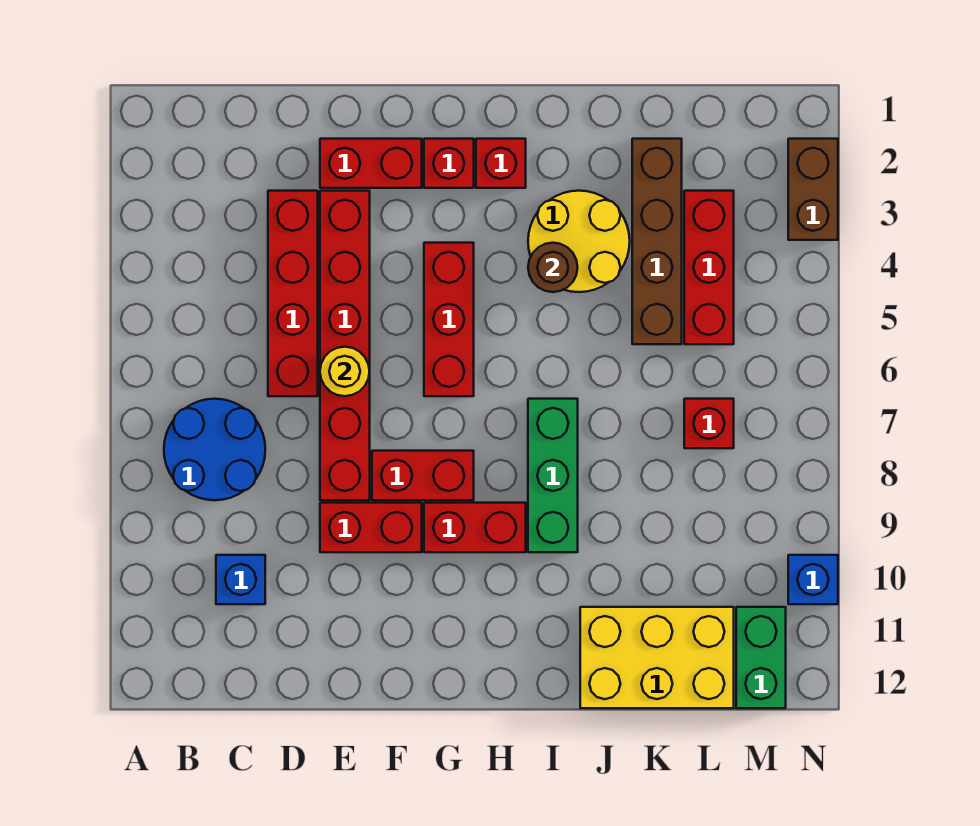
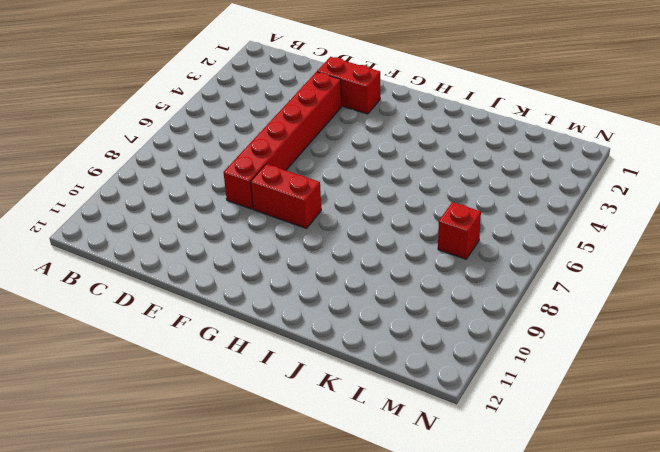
none -> blue round brick B7:C8 level 1
none -> blue brick C10 level 1
none -> red brick D3:D6 level 1

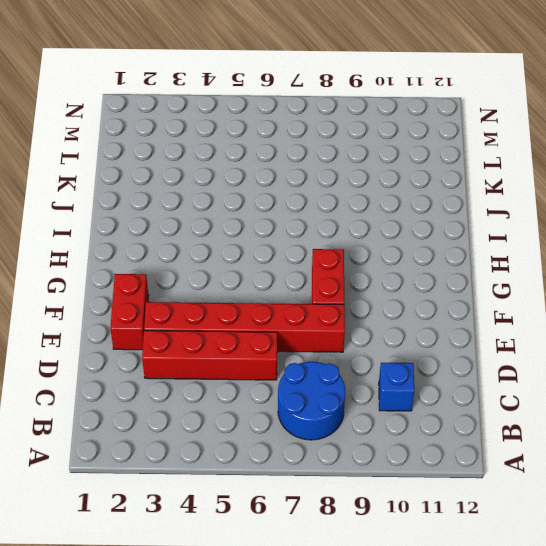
none -> red brick E9:F9 level 1
none -> red brick G2 level 1
none -> red brick G4:G6 level 1

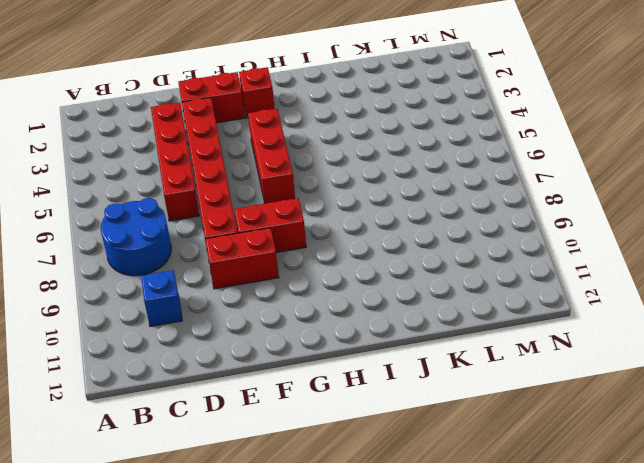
none -> red brick G9:H9 level 1
none -> red brick H2 level 1
none -> yellow round brick I3:J4 level 1

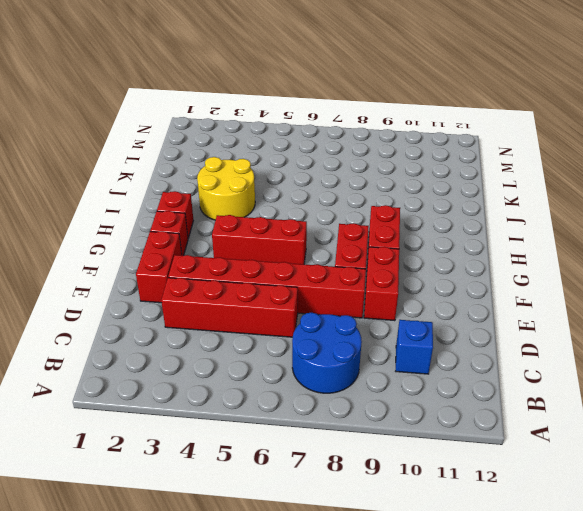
none -> green brick I7:I9 level 1
none -> yellow brick J11:L12 level 1
none -> brown brick K2:K5 level 1

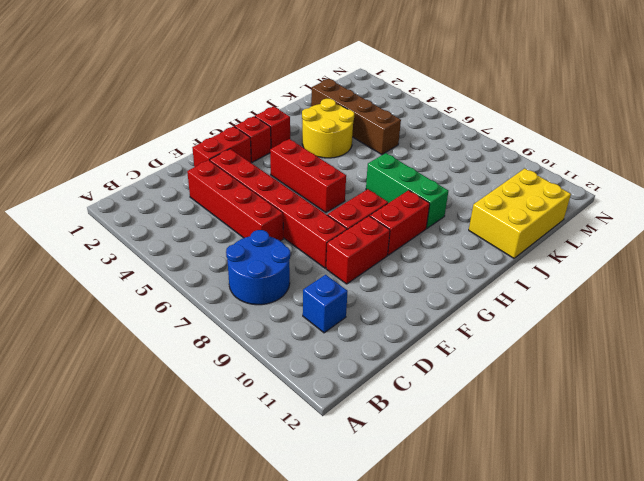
none -> red brick L3:L5 level 1
none -> red brick L7 level 1
none -> green brick M11:M12 level 1

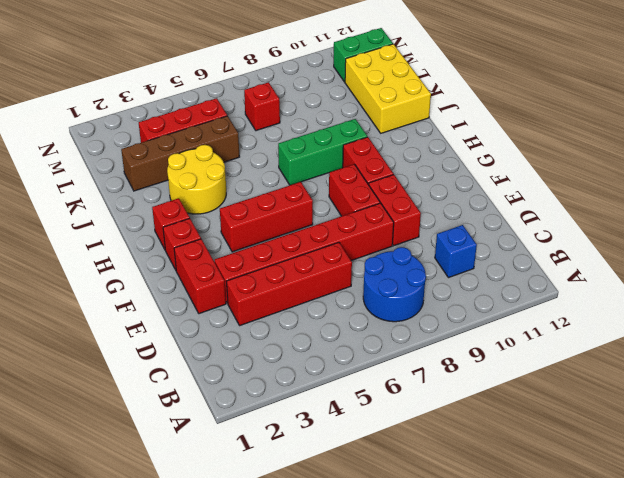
none -> brown brick N2:N3 level 1
none -> blue brick N10 level 1
none -> yellow round brick E6 level 2

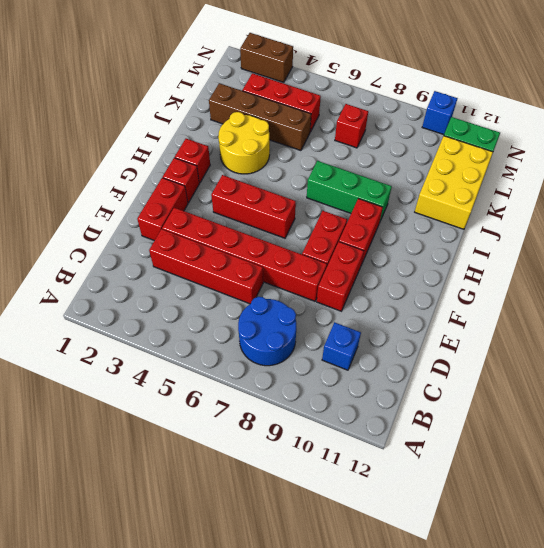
none -> yellow round brick E6 level 2
none -> brown round brick I4 level 2

